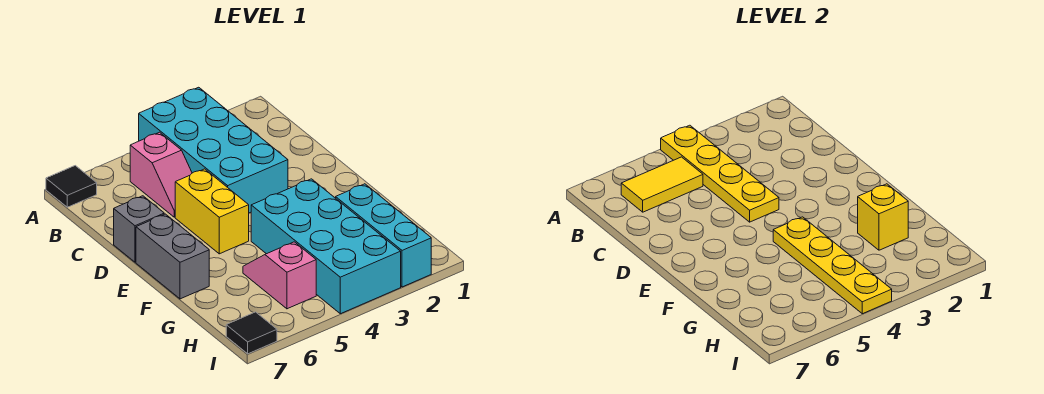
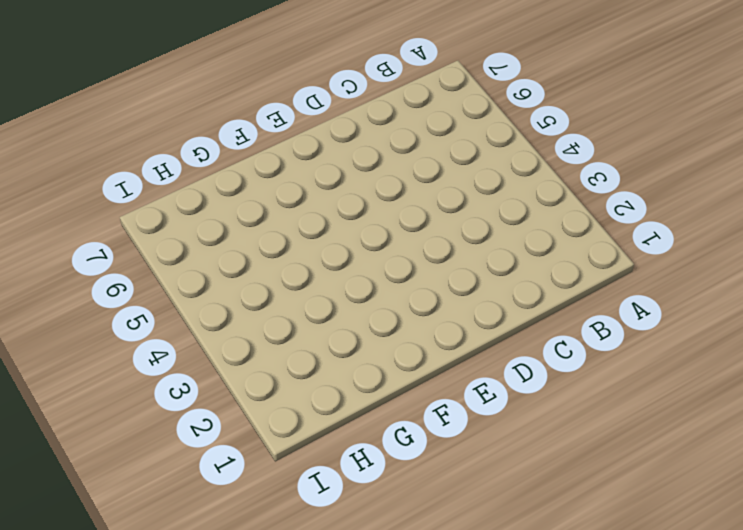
none -> cyan brick A3:D4 level 1
none -> black tile A7 level 1
none -> pink slope B5:C5 level 1 top B

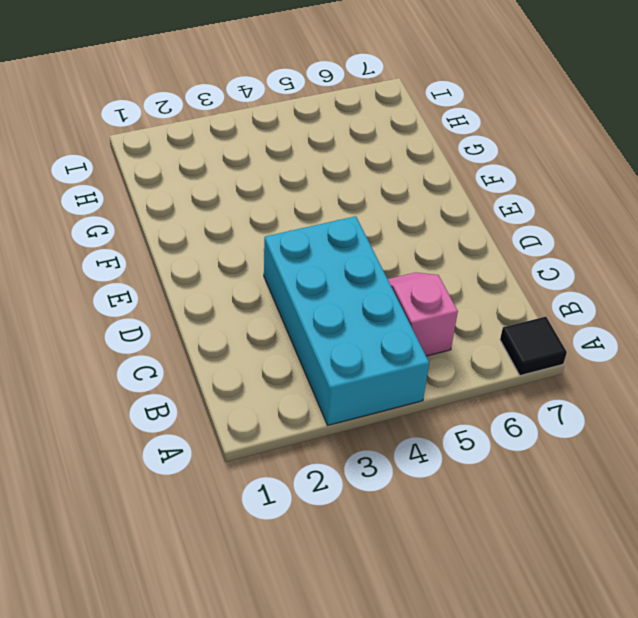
none -> yellow brick D5:E5 level 1
none -> grey brick D7 level 1
none -> grey brick E7:F7 level 1

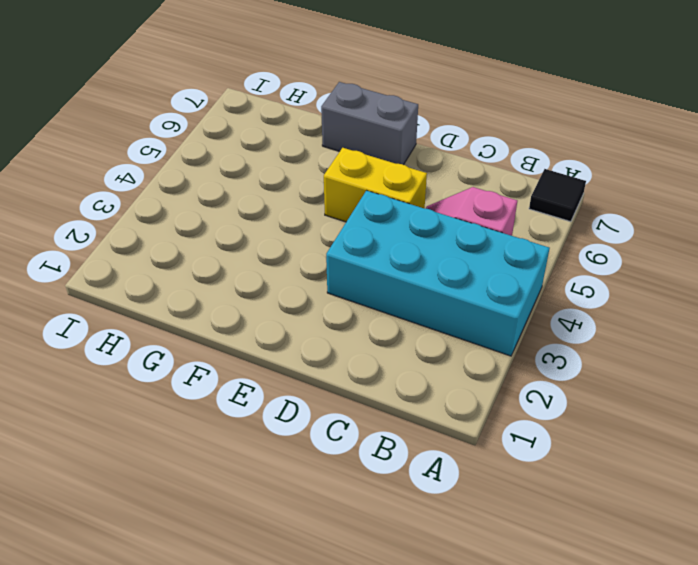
none -> grey brick D7 level 1
none -> cyan brick F3:I4 level 1
none -> cyan brick G2:I2 level 1

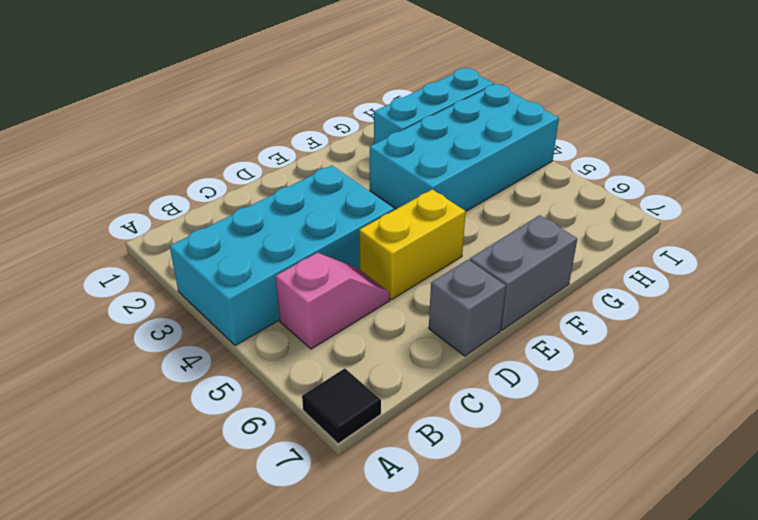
none -> pink slope G5:H5 level 1 top H
none -> black tile I7 level 1
none -> yellow plate A4:D4 level 2

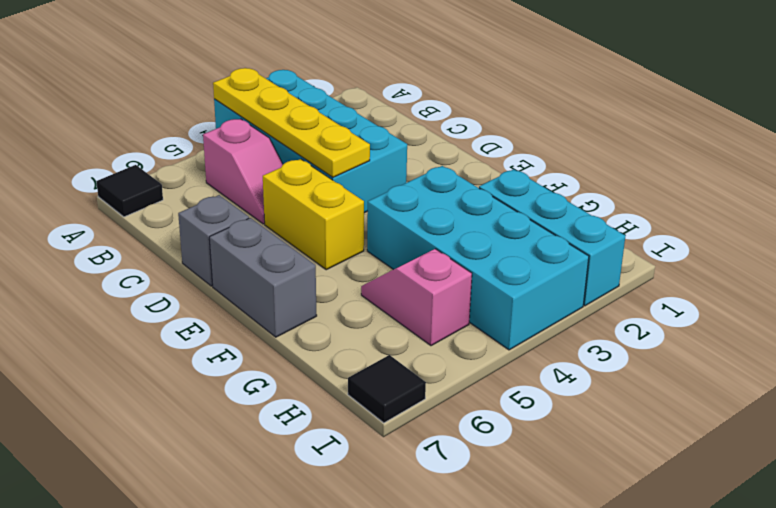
none -> yellow tile B5:B6 level 2
none -> yellow plate F4:I4 level 2
none -> yellow brick G2 level 2

